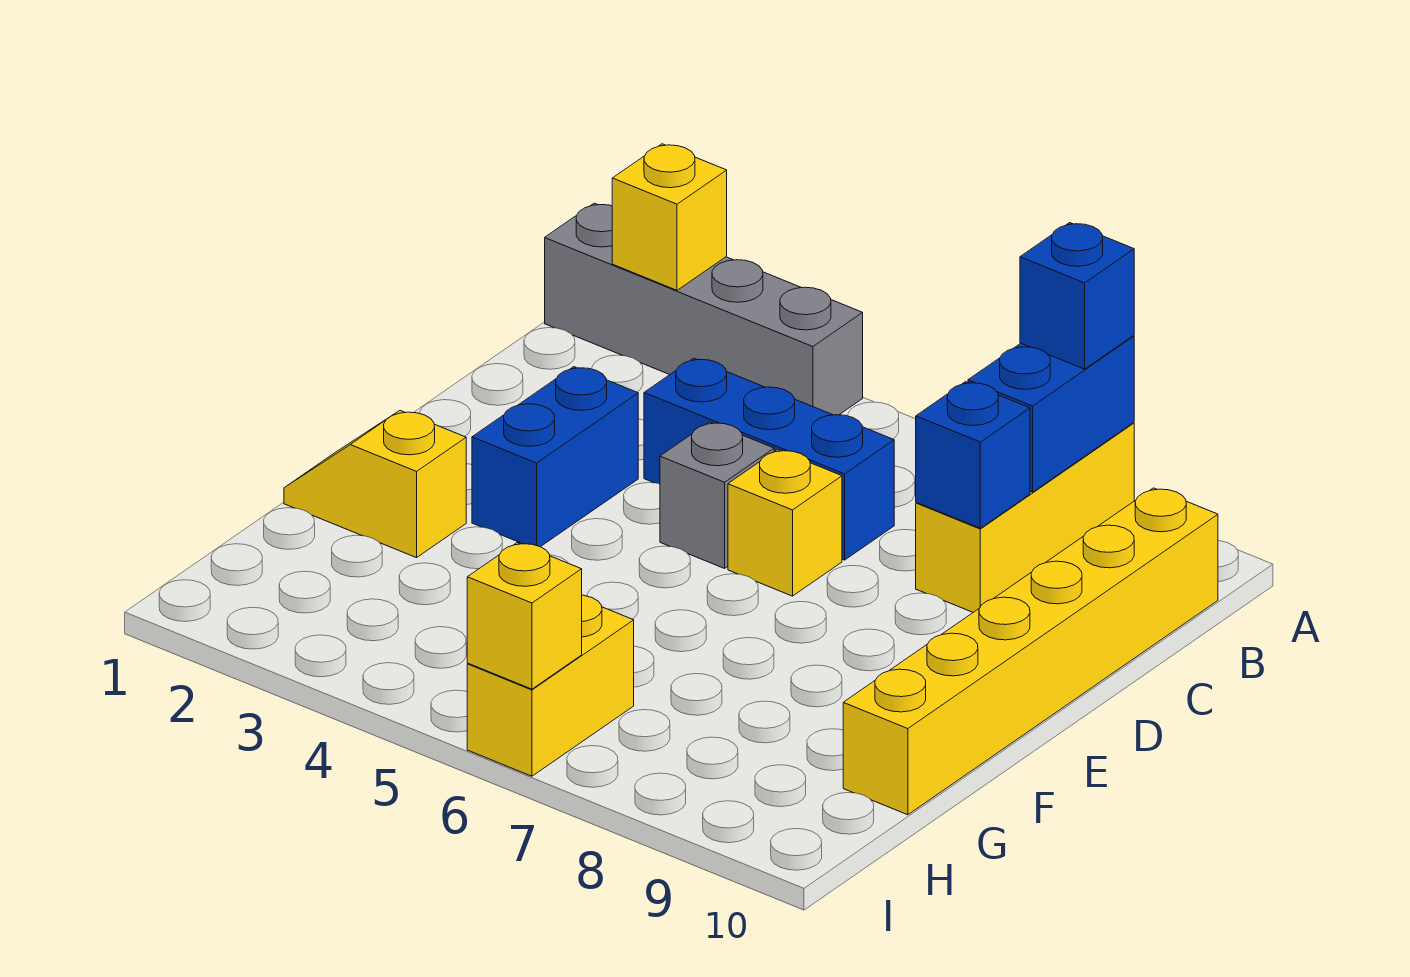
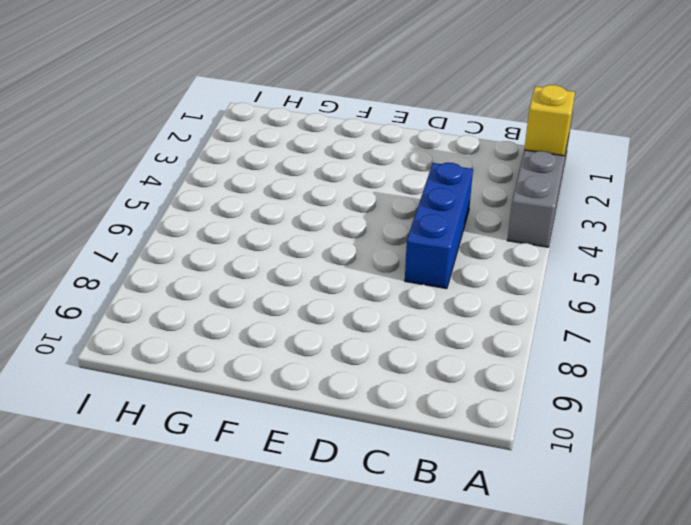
none -> yellow brick A8:C8 level 1
none -> yellow brick B10:G10 level 1
none -> blue brick D3:E3 level 1

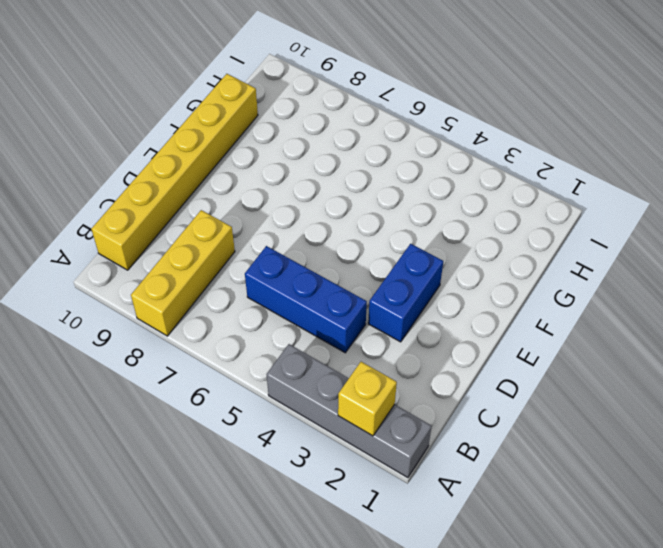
none -> grey brick D5 level 1
none -> yellow brick D6 level 1
none -> yellow slope F1:F2 level 1 top 2

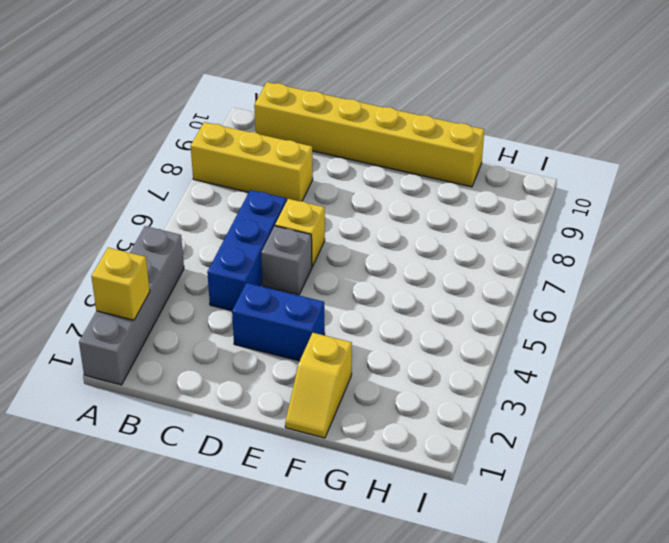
none -> yellow brick H6:I6 level 1
none -> blue brick A8:B8 level 2
none -> blue brick C8 level 2

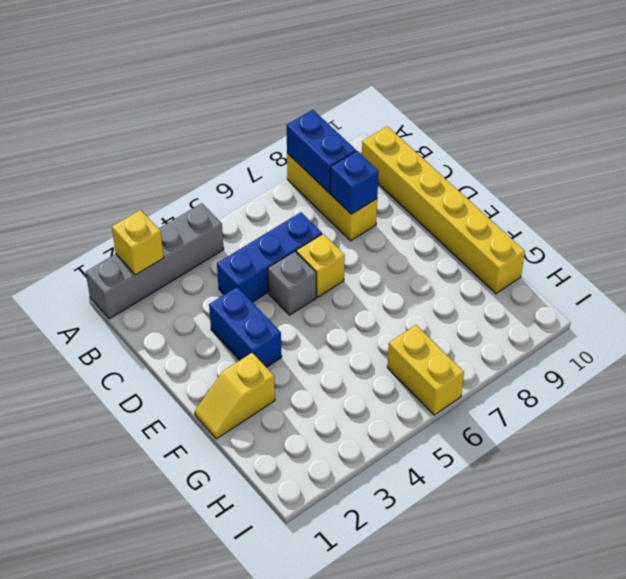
none -> yellow brick I6 level 2
none -> blue brick A8 level 3

